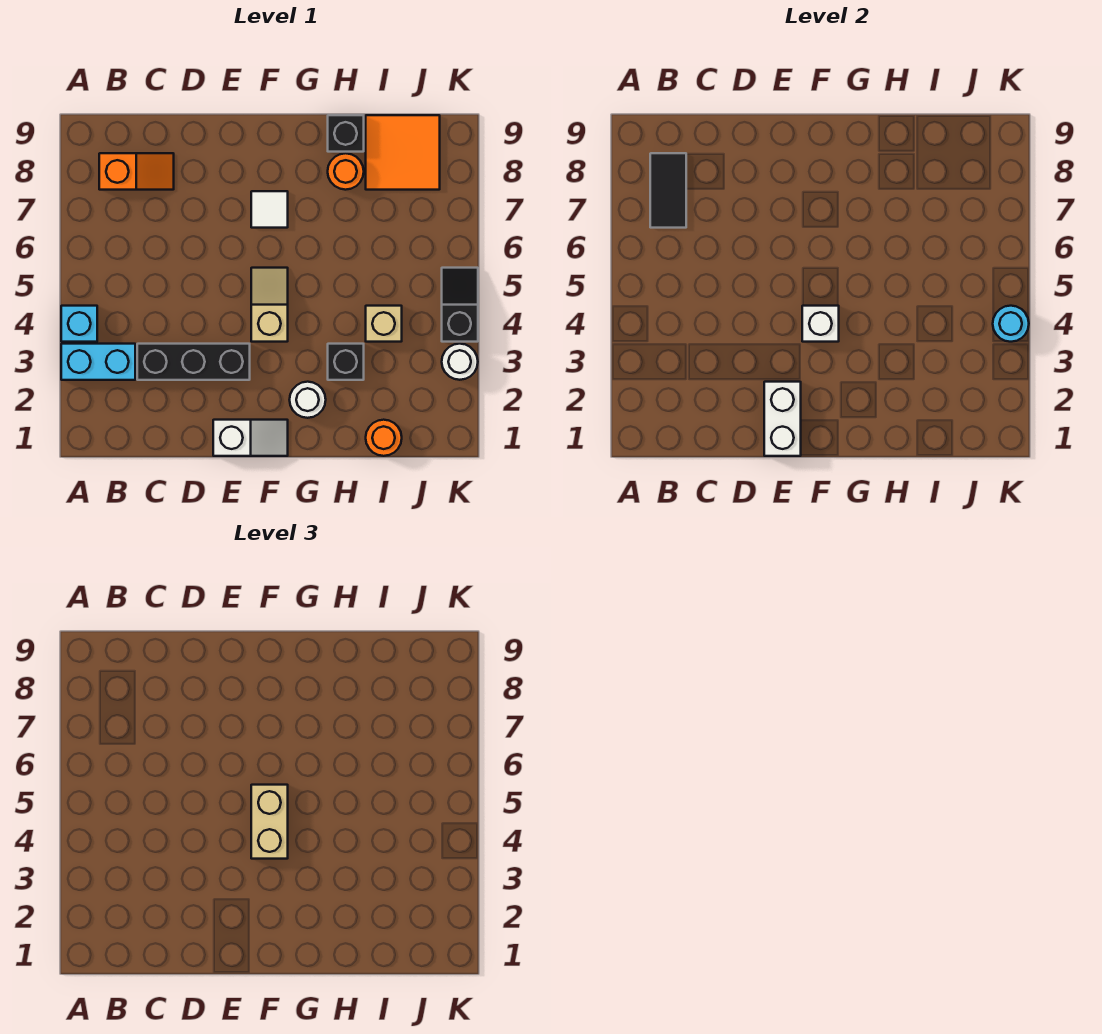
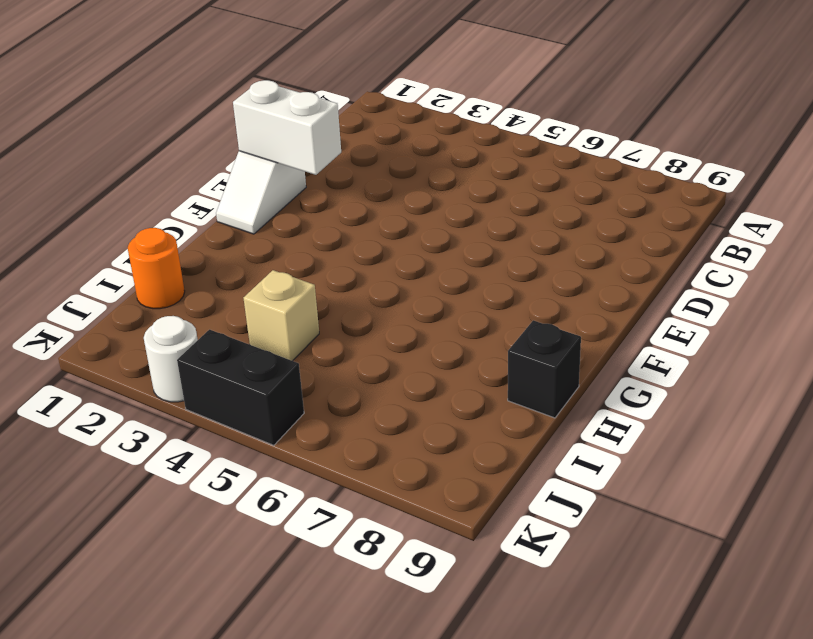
black brick K4:K5 level 1 -> black slope K4:K5 level 1 top 4
none -> cyan brick A3:B3 level 1
none -> cyan brick A4 level 1
none -> orange slope B8:C8 level 1 top B

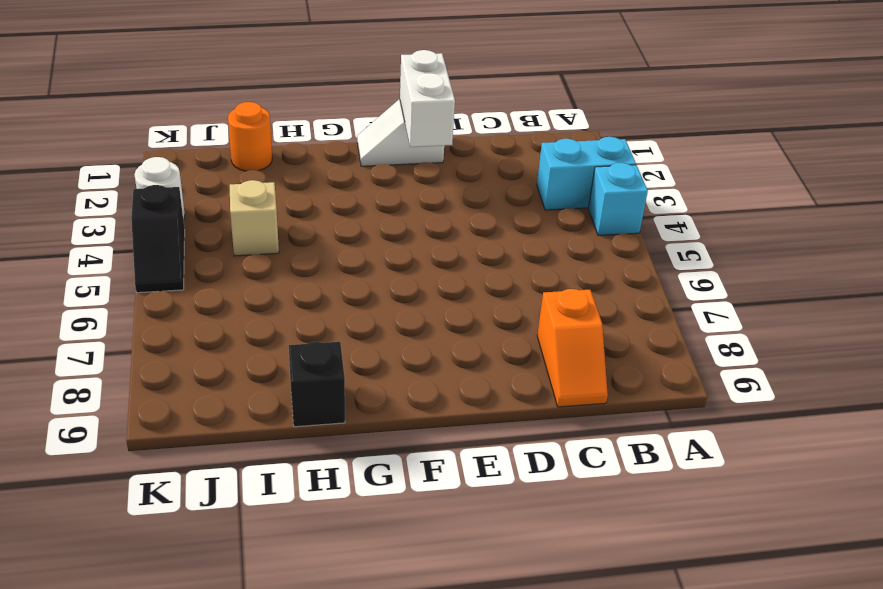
orange slope C8:C9 level 1 top 8 -> orange slope B8:C8 level 1 top B
none -> black brick C3:E3 level 1
none -> tan slope F4:F5 level 1 top 4
none -> white tile F7 level 1

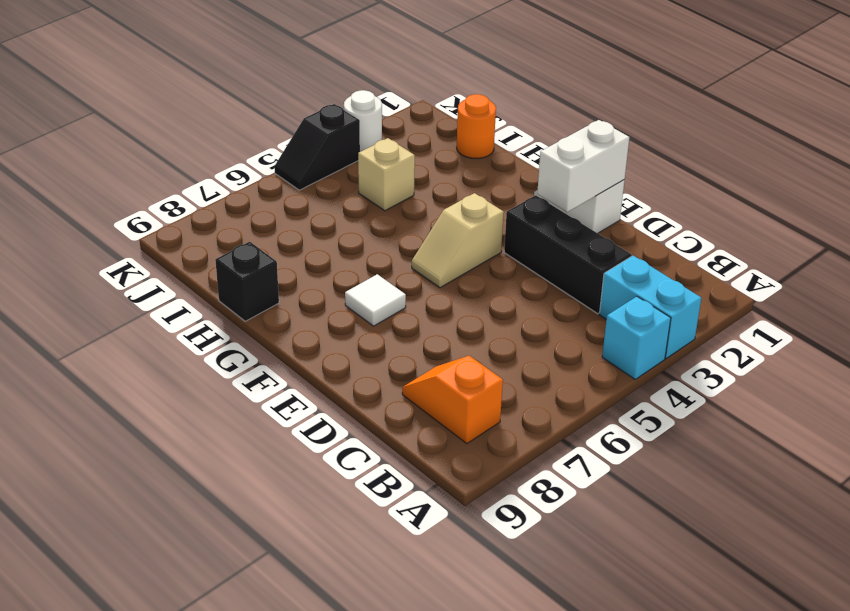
none -> white round brick G2 level 1
none -> black brick H3 level 1
none -> orange round brick H8 level 1

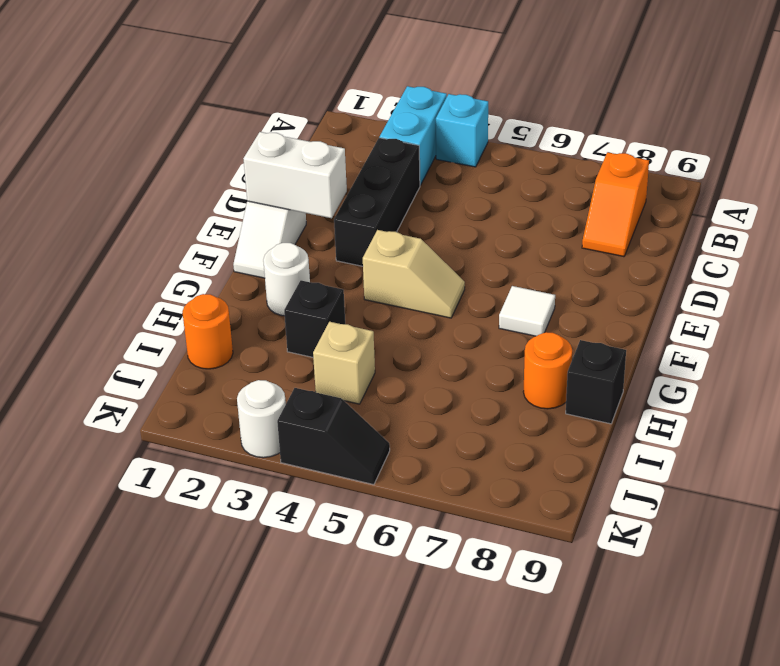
none -> orange tile I8:J9 level 1
none -> black tile B7:B8 level 2
none -> white brick F4 level 2

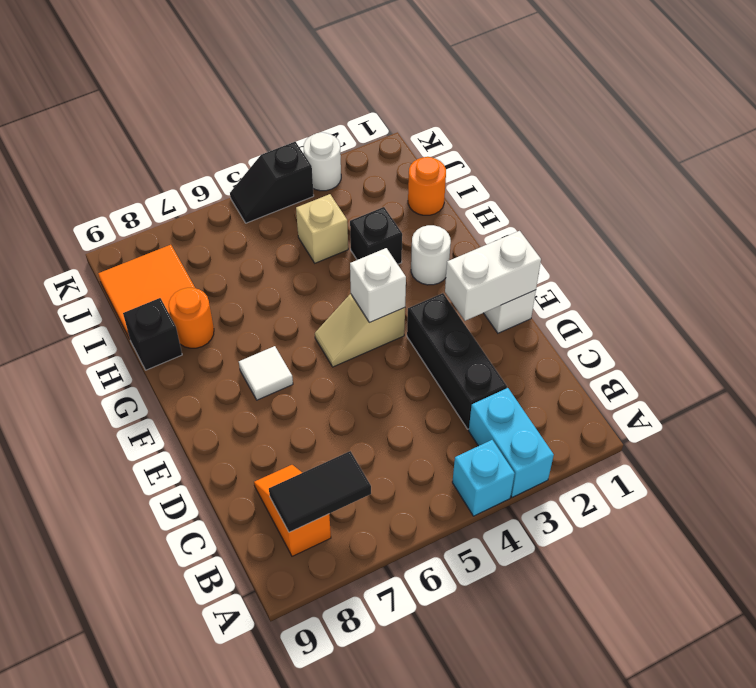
none -> cyan round brick K4 level 2
none -> tan brick F4:F5 level 3

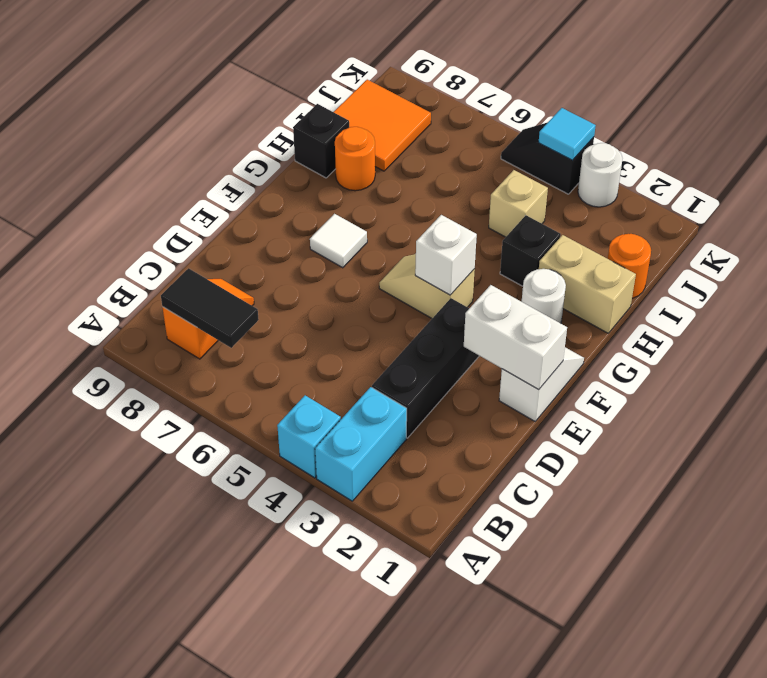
tan brick H1:H2 level 1 -> tan brick F4:F5 level 3
cyan tile K4 level 2 -> cyan round brick K4 level 2

